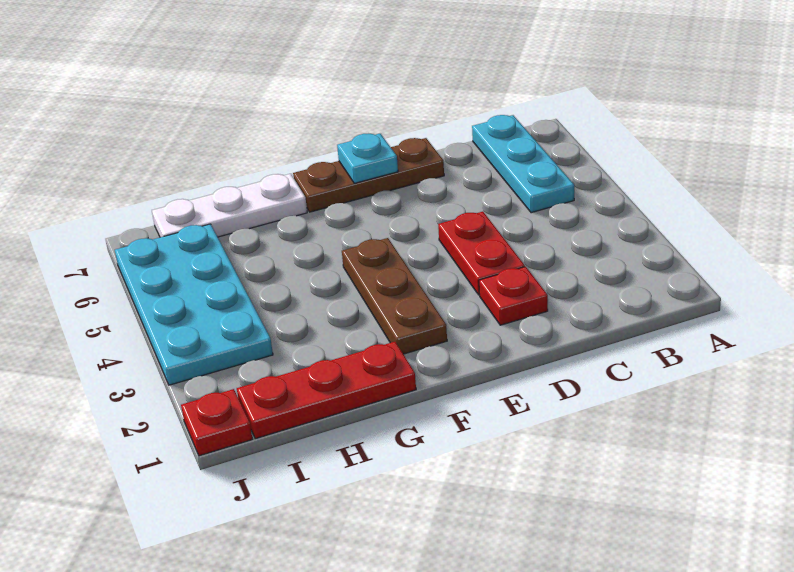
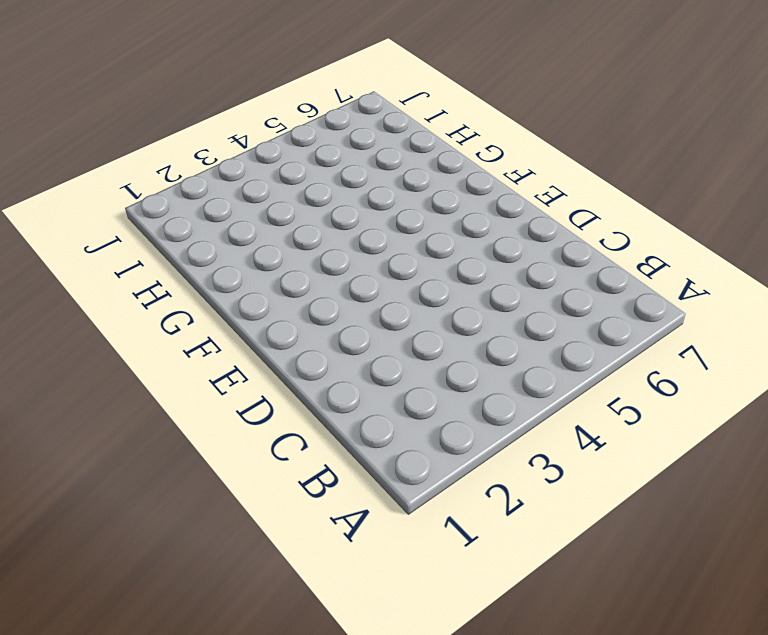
none -> cyan plate B5:B7 level 1
none -> red plate D2 level 1

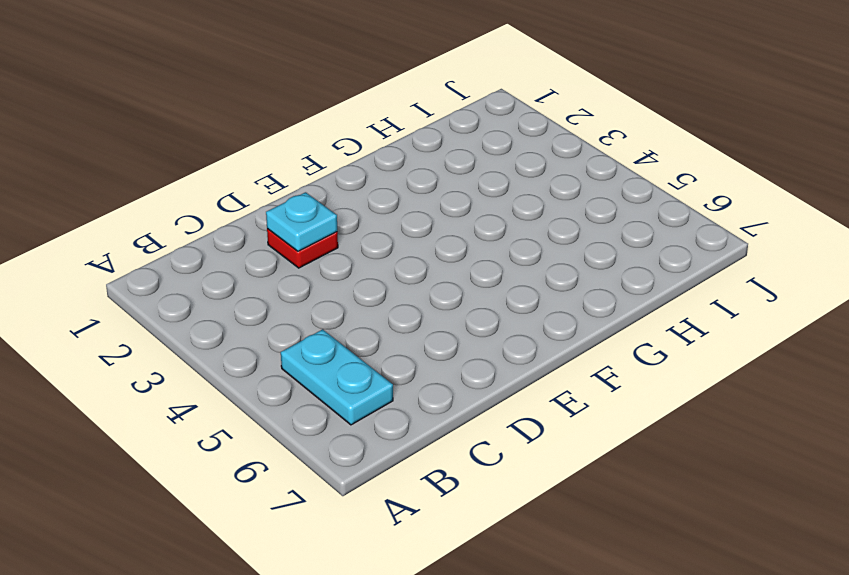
cyan plate B5:B6 level 1 -> cyan plate B5:B7 level 1
cyan plate D2 level 2 -> cyan plate E7 level 2
none -> red plate D3:D4 level 1
none -> brown plate D7:F7 level 1

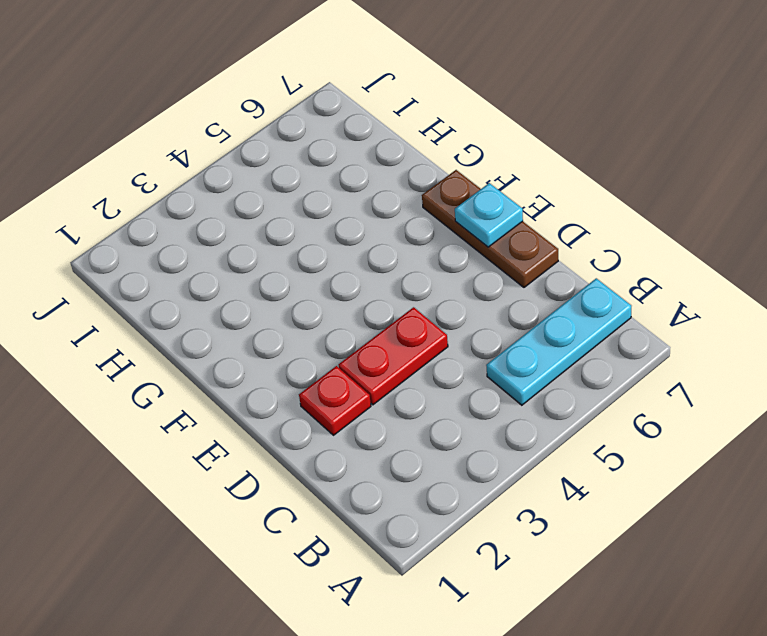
none -> brown plate F2:F4 level 1
none -> red plate G1:I1 level 1

